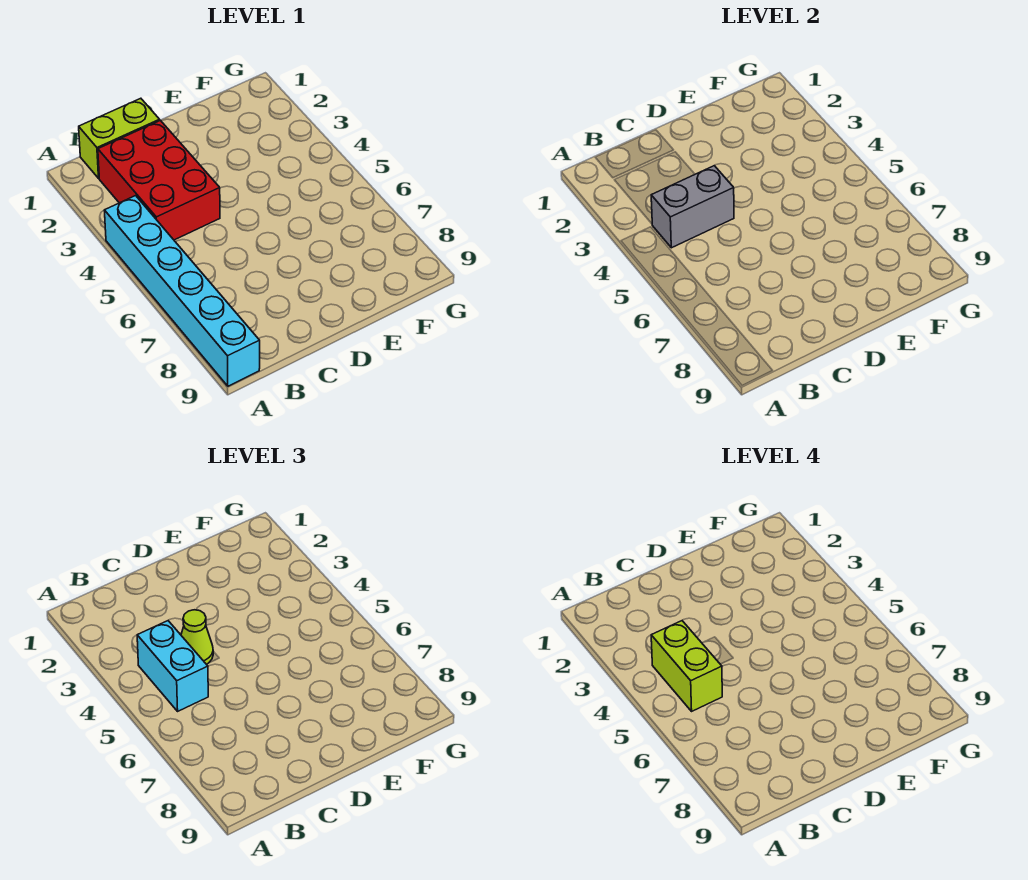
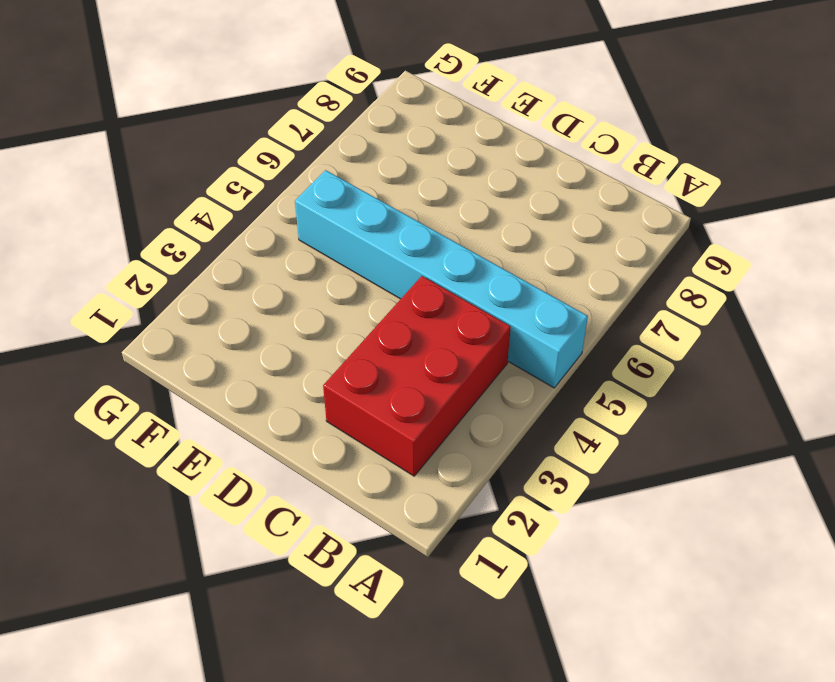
cyan brick A5:F5 level 1 -> cyan brick A4:A9 level 1
none -> lime brick B1:C1 level 1
none -> grey brick B4:C4 level 2

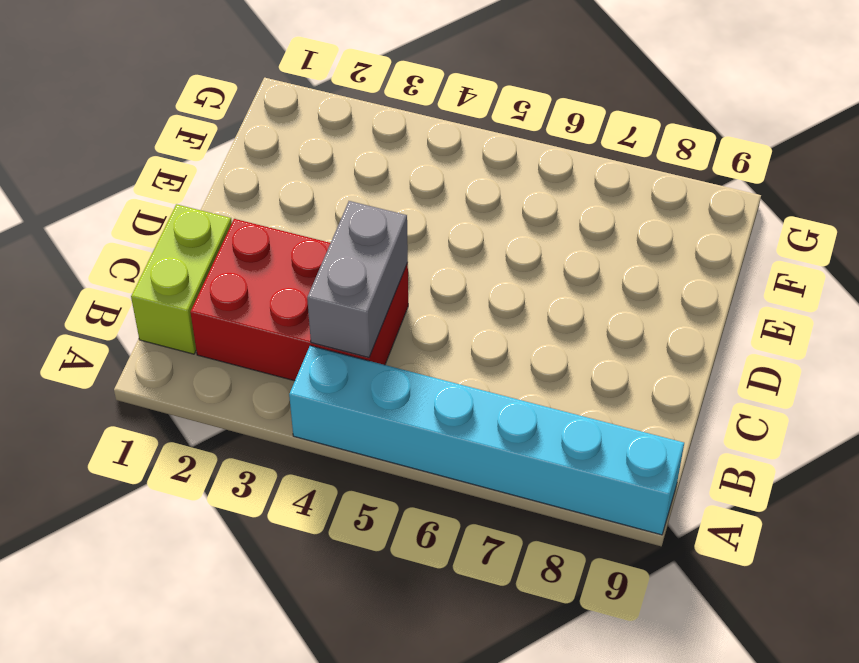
none -> cyan brick B4:B5 level 3
none -> lime cone C4 level 3

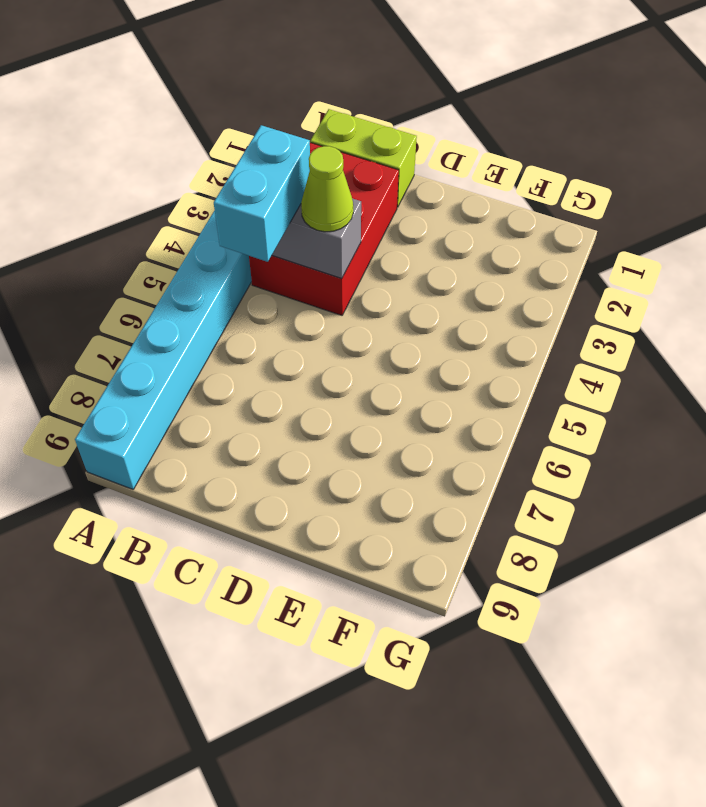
none -> lime brick B4:B5 level 4

